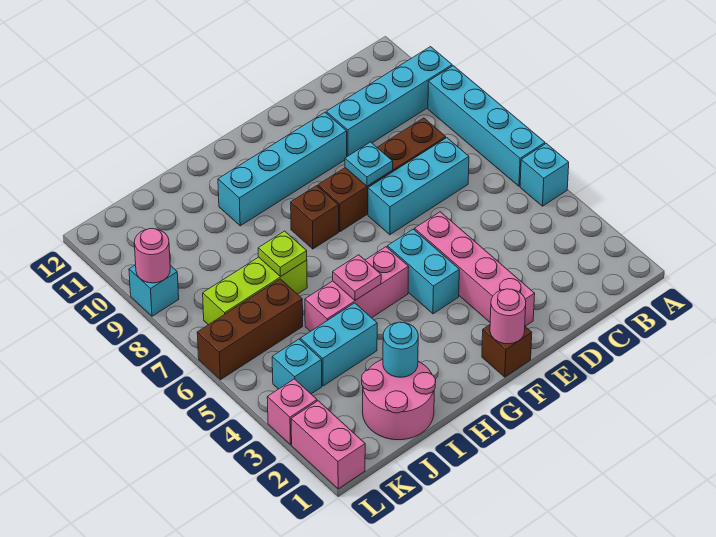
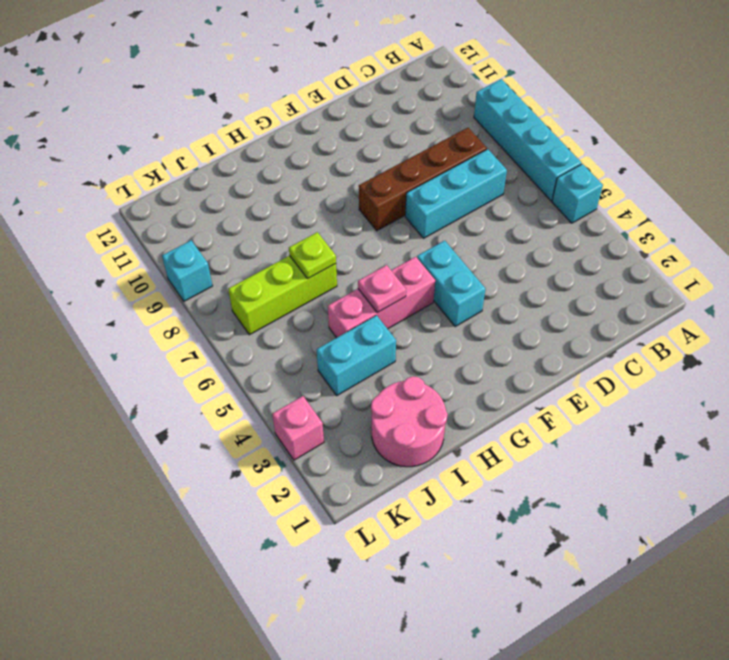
none -> cyan brick A10:D10 level 1
none -> pink brick E2:E5 level 1
none -> cyan brick E10:H10 level 1

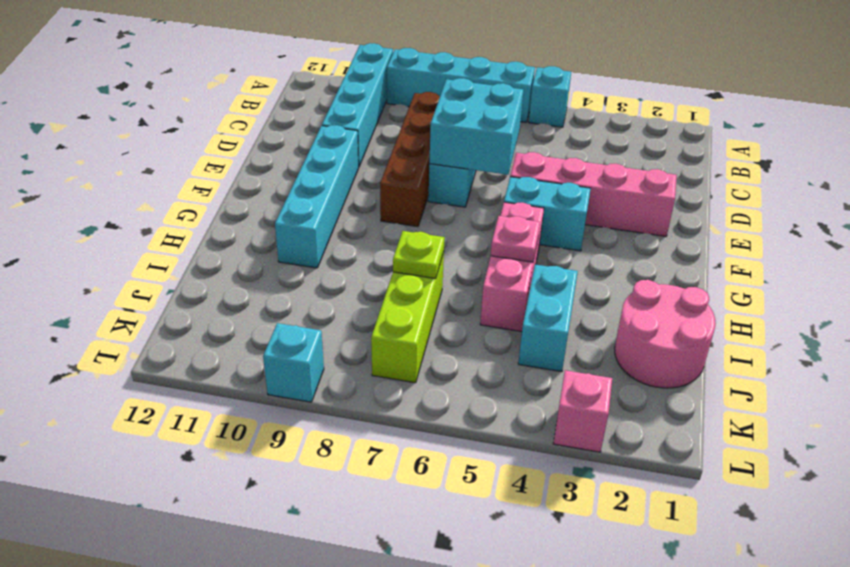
cyan brick D6:E7 level 2 -> none
none -> brown brick F1 level 1
none -> brown brick G8 level 1
none -> brown brick J6:L6 level 1

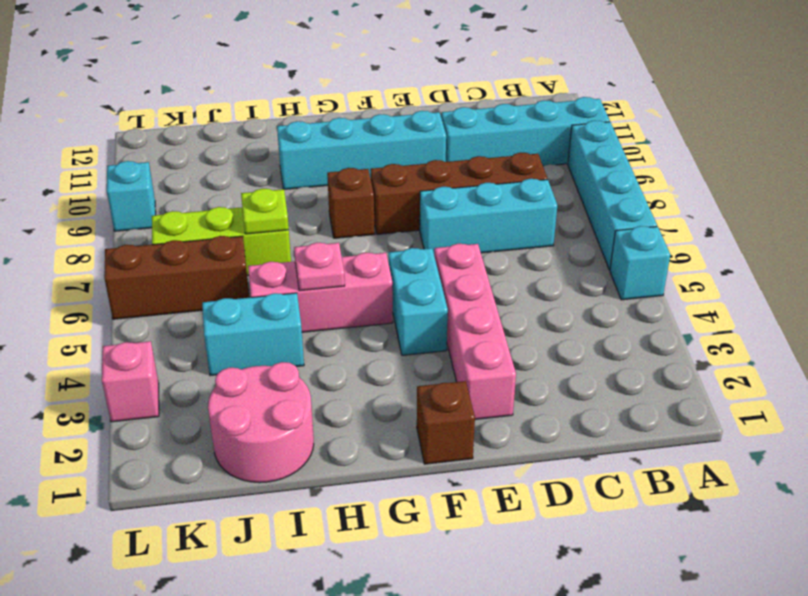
none -> cyan brick K4 level 1
none -> pink brick L1:L2 level 1
none -> cyan plate E8 level 2

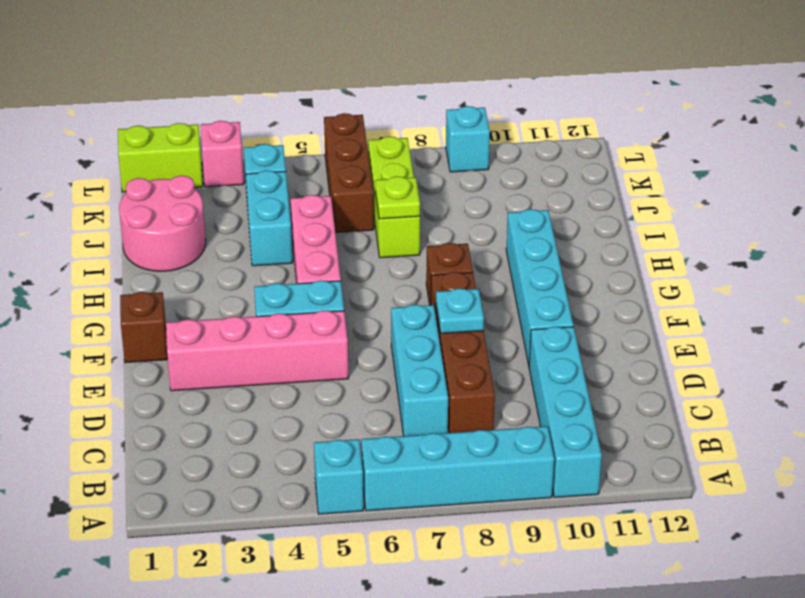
lime brick L1:L2 level 1 -> pink brick L1:L2 level 1
none -> pink round brick F1 level 2
none -> pink plate H5 level 2
none -> cyan round brick I2 level 2

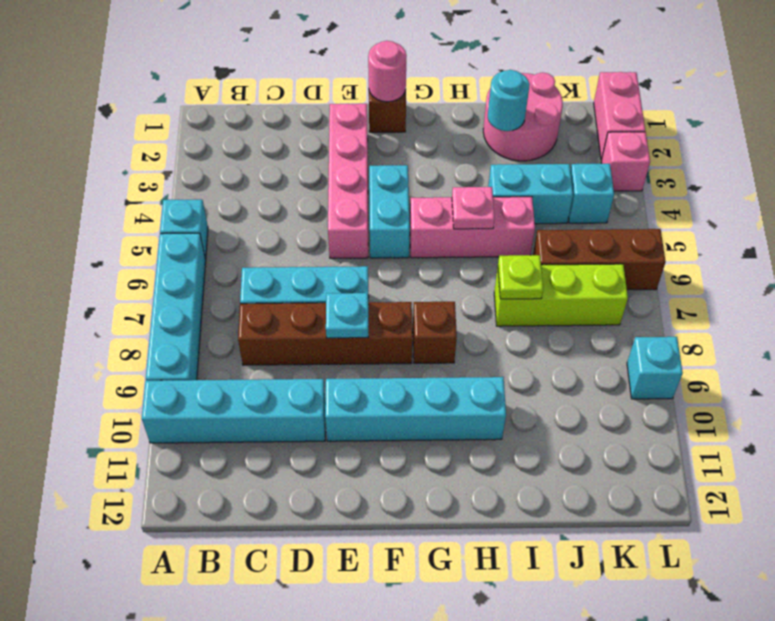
none -> pink round brick L9 level 2

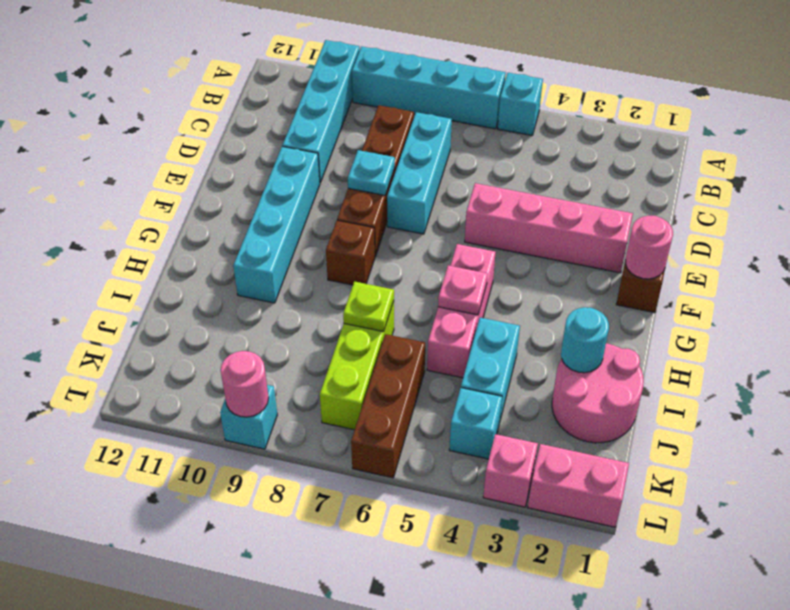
none -> cyan brick F4:F5 level 1

